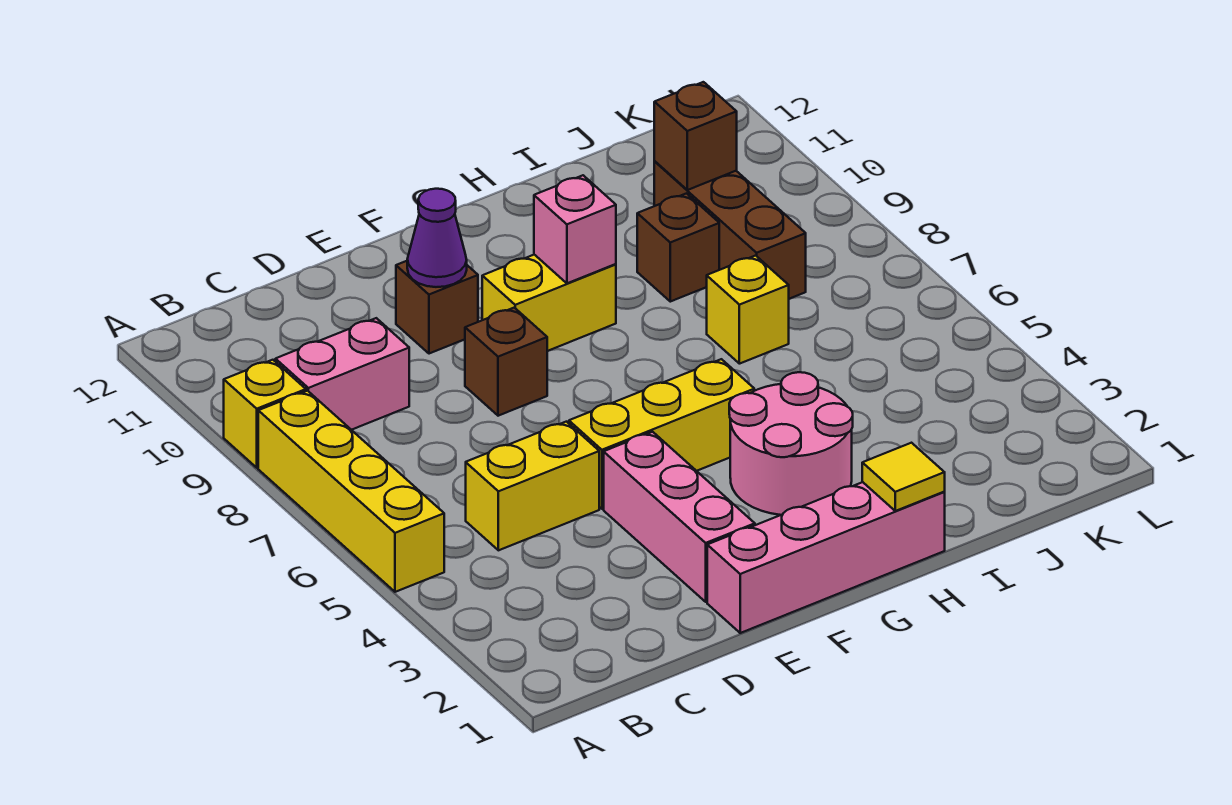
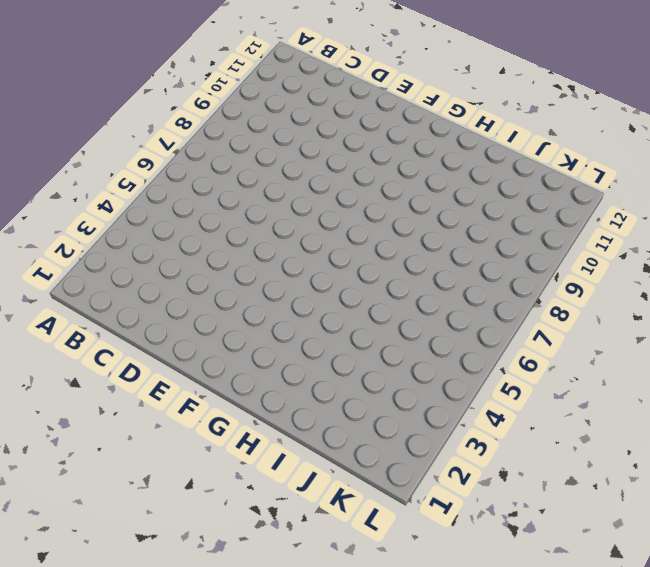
none -> yellow brick A5:A8 level 1
none -> yellow brick A9 level 1
none -> pink brick B9:C9 level 1

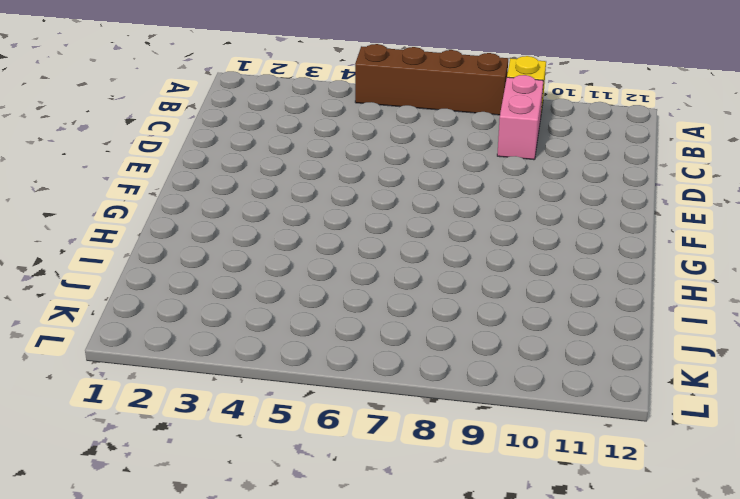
brown brick A5:A8 level 1 -> yellow brick A5:A8 level 1
none -> yellow brick C5:D5 level 1
none -> pink brick E1:H1 level 1
none -> pink brick E2:E4 level 1

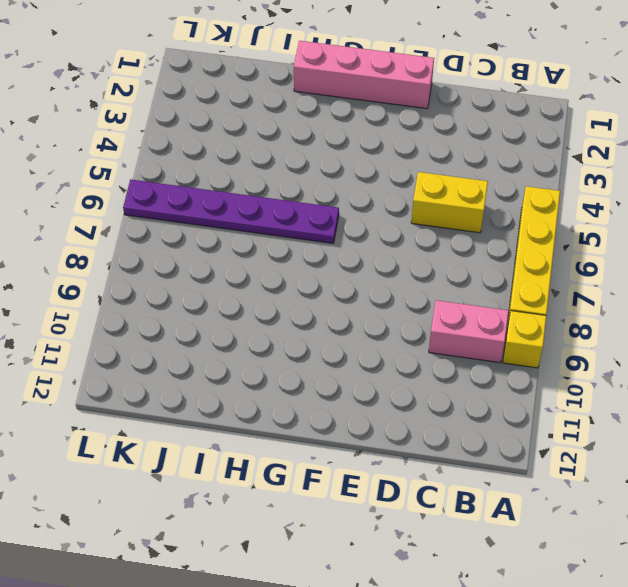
purple plate G6:L6 level 1 -> none
none -> pink brick E2:E4 level 1
none -> yellow brick E5:G5 level 1
none -> brown brick E8 level 1

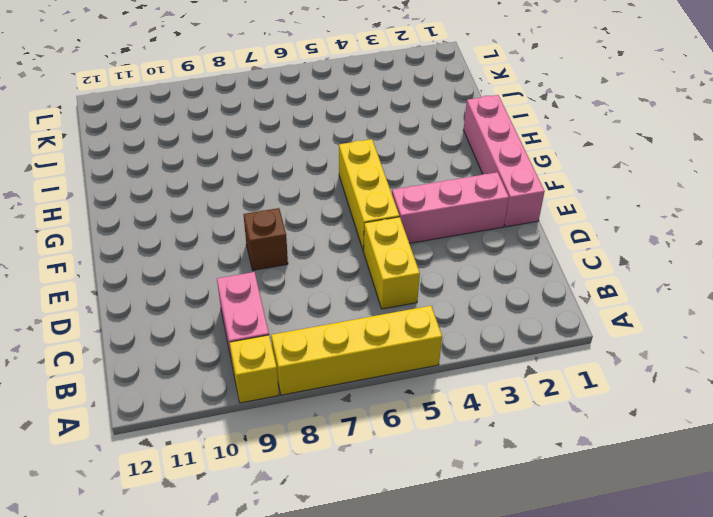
none -> brown brick E10 level 1
none -> yellow brick F9:G9 level 1
none -> pink round brick G3:H4 level 1

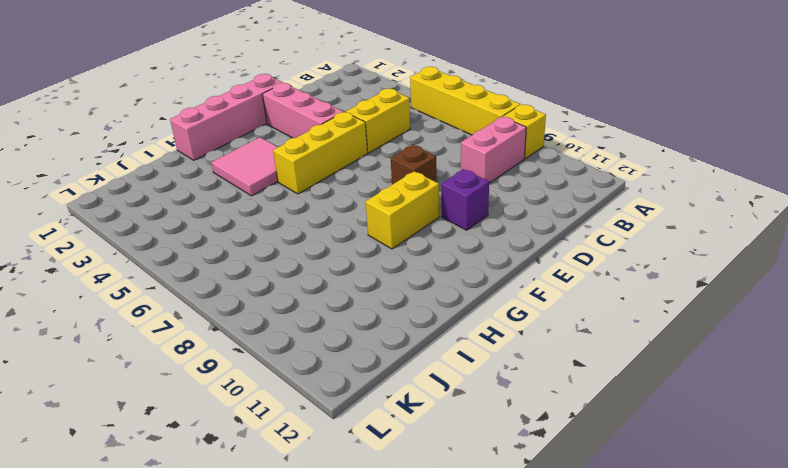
purple brick E10 level 1 -> brown brick E10 level 1
pink tile G3:H4 level 1 -> pink round brick G3:H4 level 1
none -> yellow brick I7 level 1
none -> brown brick I9 level 1
none -> brown brick J8:J10 level 1

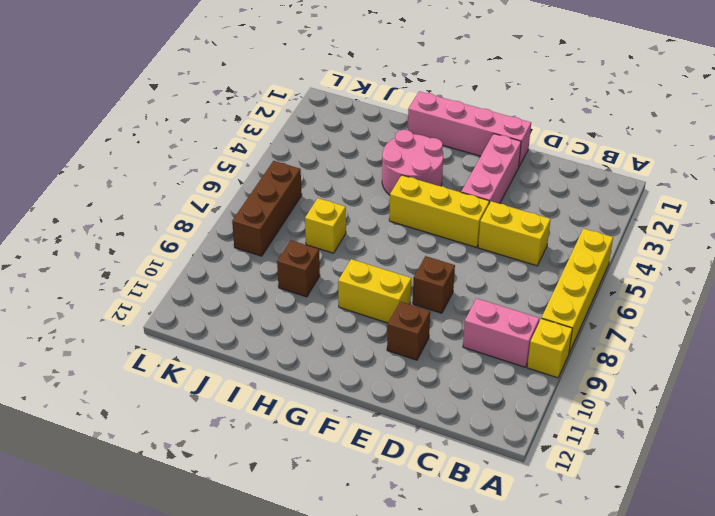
brown brick K6:K8 level 1 -> brown brick J8:J10 level 1
none -> purple cone E10 level 2
none -> pink brick G9 level 2
none -> yellow tile H1 level 2

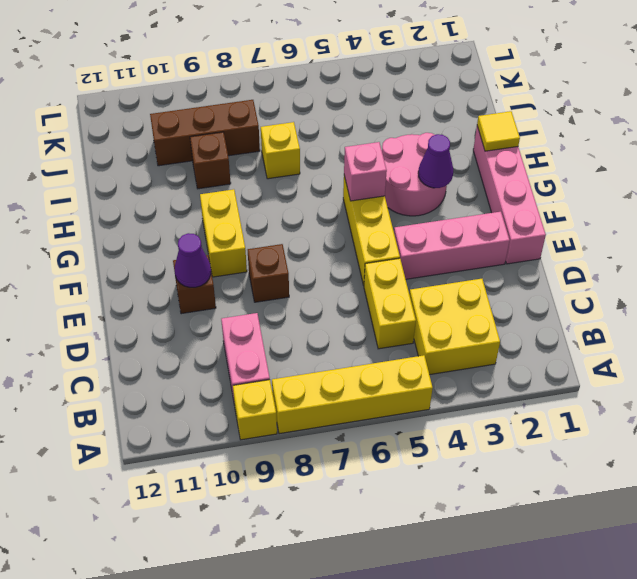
yellow brick B3:C4 level 1 -> none
purple cone G3 level 2 -> none
pink brick G5 level 2 -> pink brick G9 level 2
none -> brown brick J10 level 2

